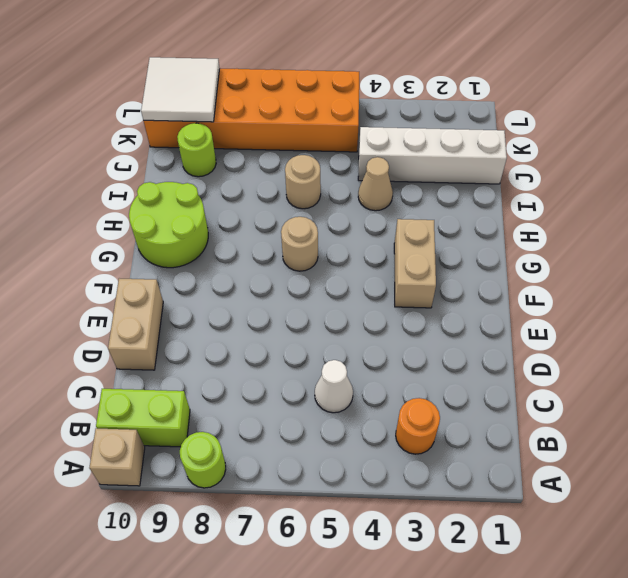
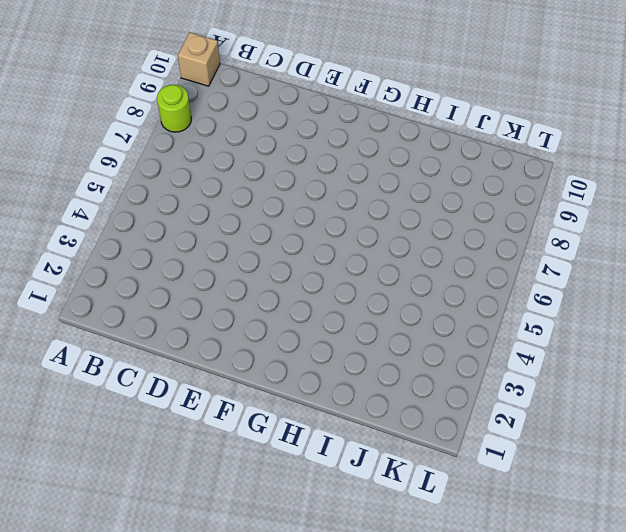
none -> orange round brick B3 level 1
none -> lime brick B9:B10 level 1
none -> white cone C5 level 1

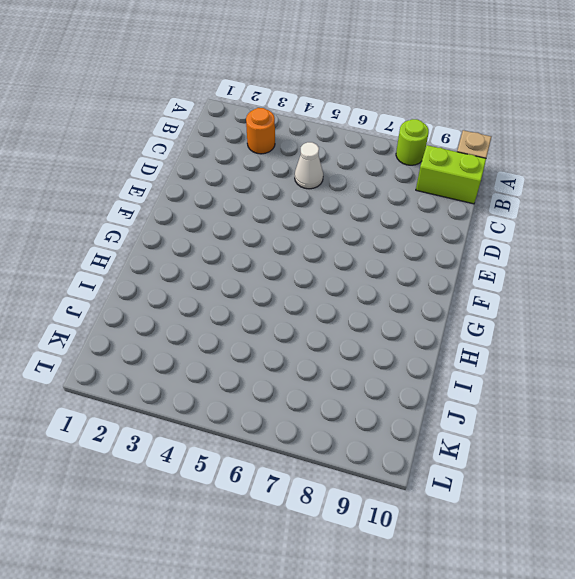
none -> tan brick D10:E10 level 1
none -> tan brick F3:G3 level 1
none -> tan round brick G6 level 1

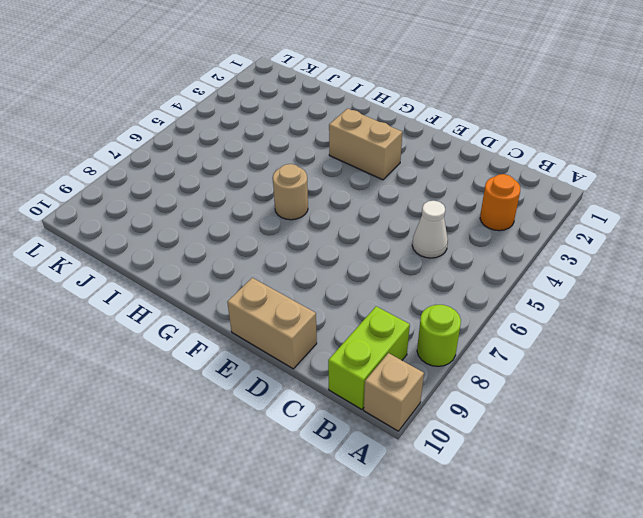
none -> lime round brick G9:H10 level 1
none -> tan cone I4 level 1
none -> tan round brick I6 level 1

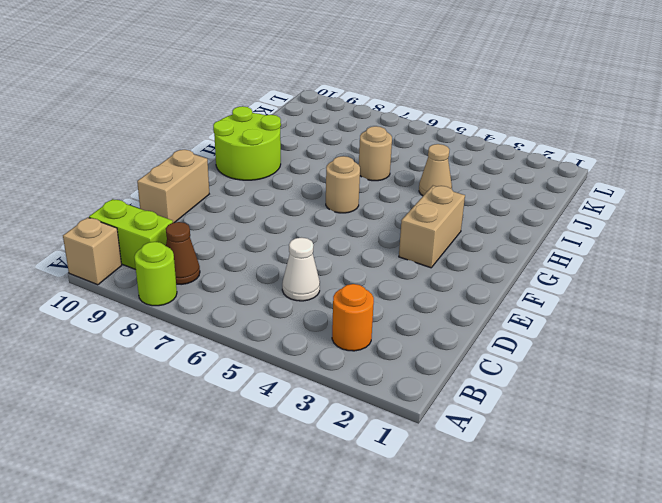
brown cone B8 level 1 -> none
none -> white brick J1:J4 level 1
none -> lime round brick J9 level 1
none -> orange brick K5:L10 level 1

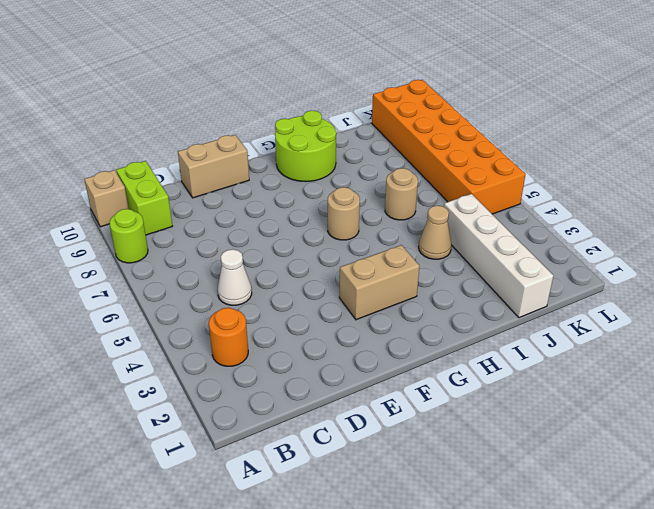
none -> lime round brick J9 level 1
none -> white tile K9:L10 level 2

